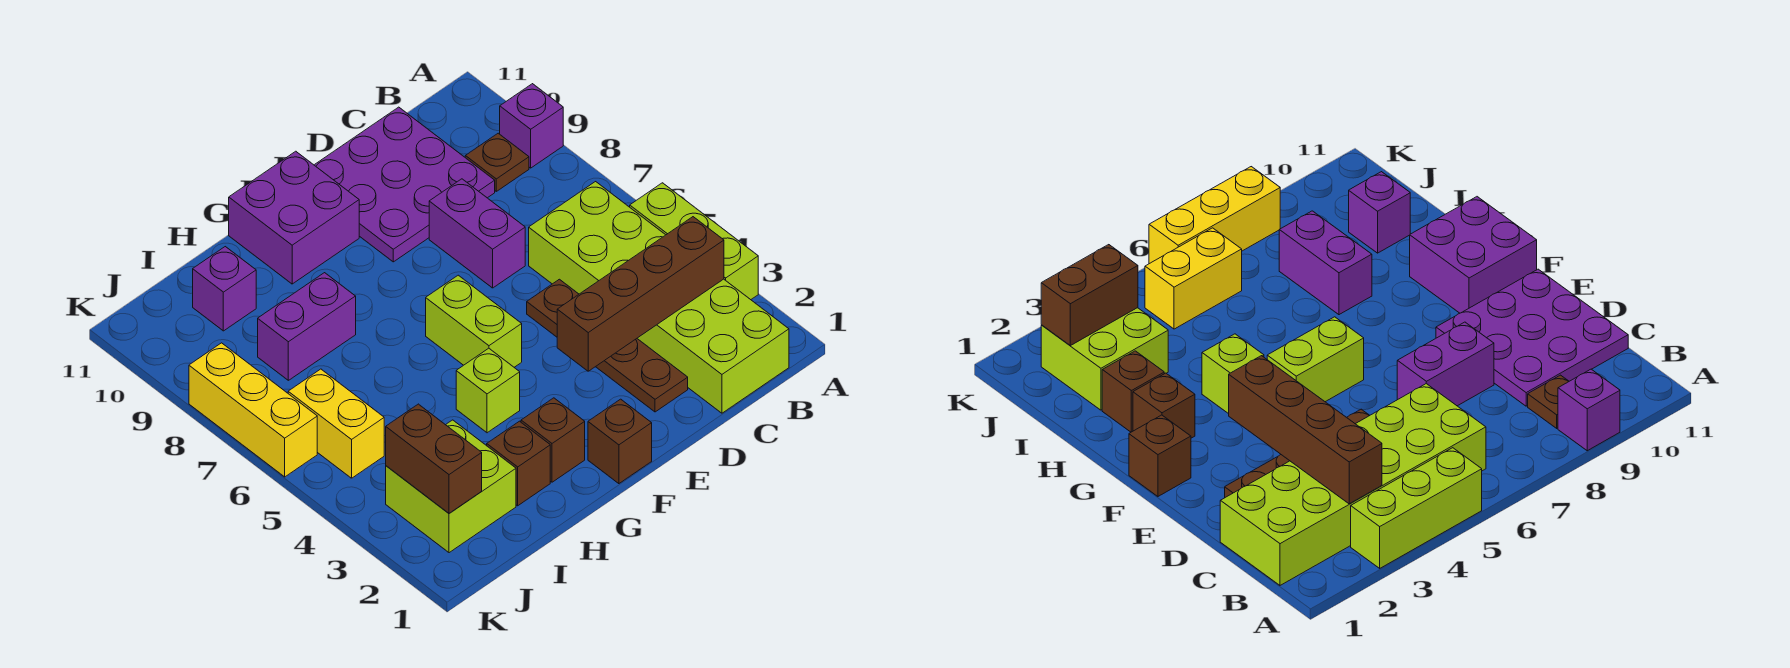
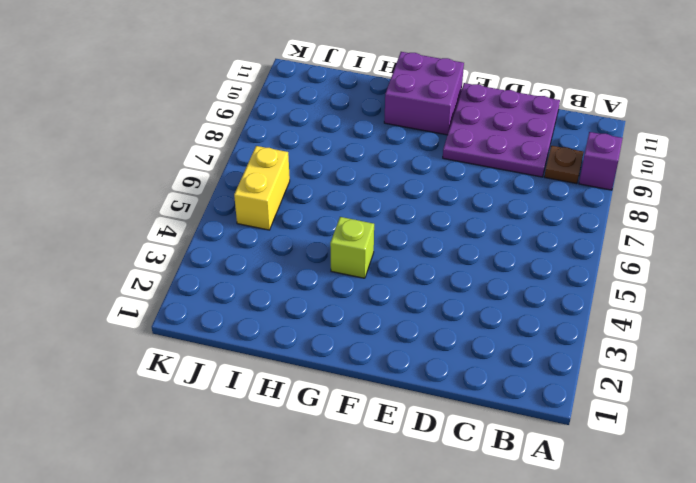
none -> lime brick A3:A5 level 1
none -> lime brick B1:C6 level 1
none -> brown plate D2:D5 level 1

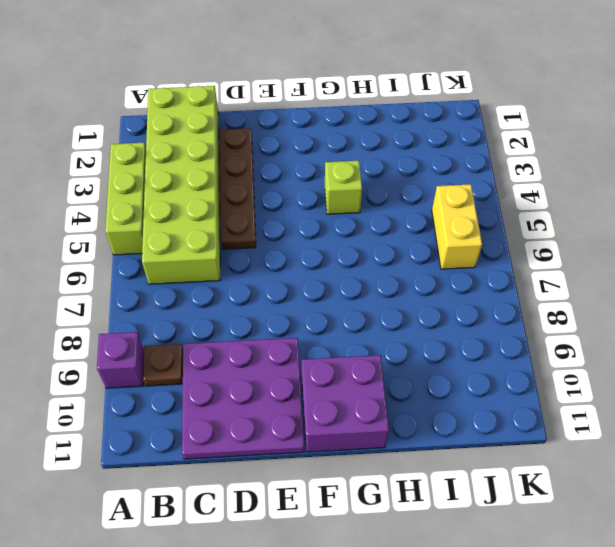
none -> purple brick D7:D8 level 1
none -> brown brick F1 level 1
none -> lime brick F5:F6 level 1

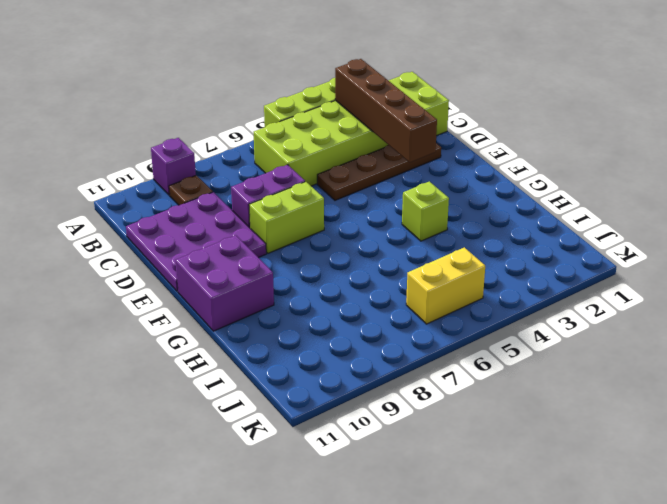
lime brick E7:E8 level 1 -> lime brick F5:F6 level 1
none -> brown brick F1 level 1
none -> brown brick G2 level 1
none -> brown brick H2 level 1

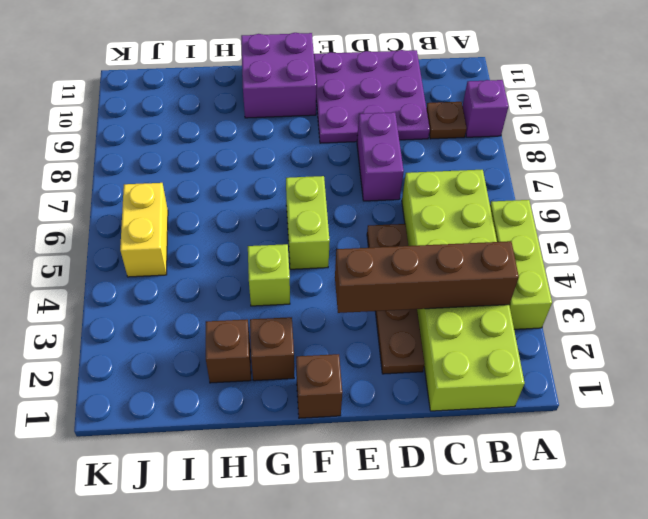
none -> purple brick H8:I8 level 1
none -> lime brick I2:J3 level 1
none -> purple brick I10 level 1

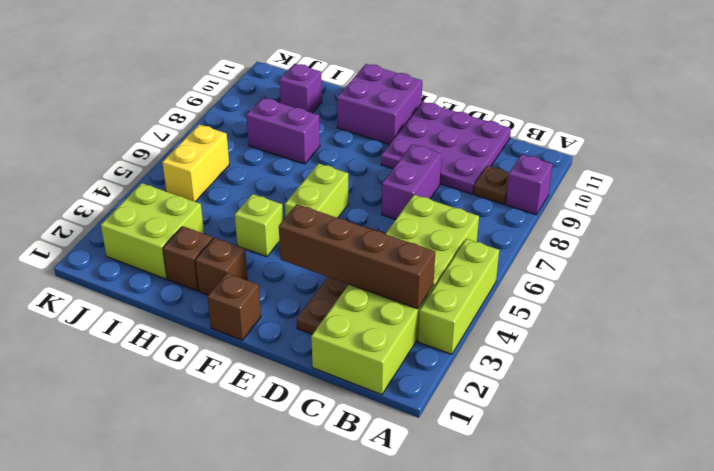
none -> yellow brick K6:K8 level 1
none -> brown brick J2:J3 level 2

